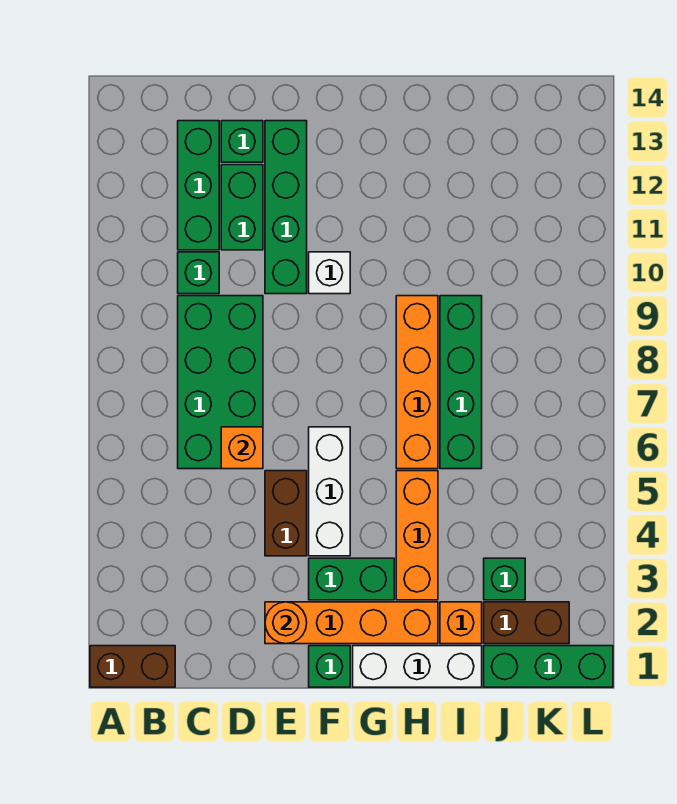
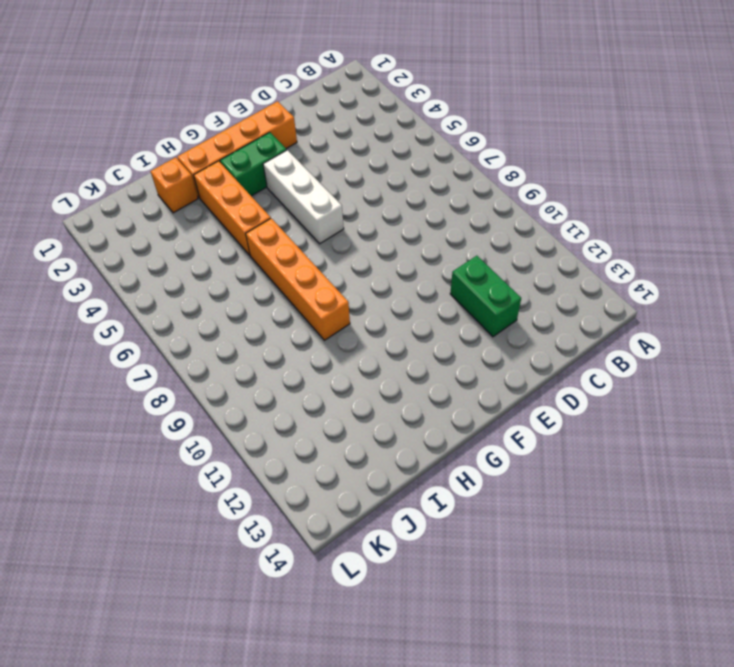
none -> brown brick A1:B1 level 1
none -> green brick C6:D9 level 1
none -> green brick C10 level 1

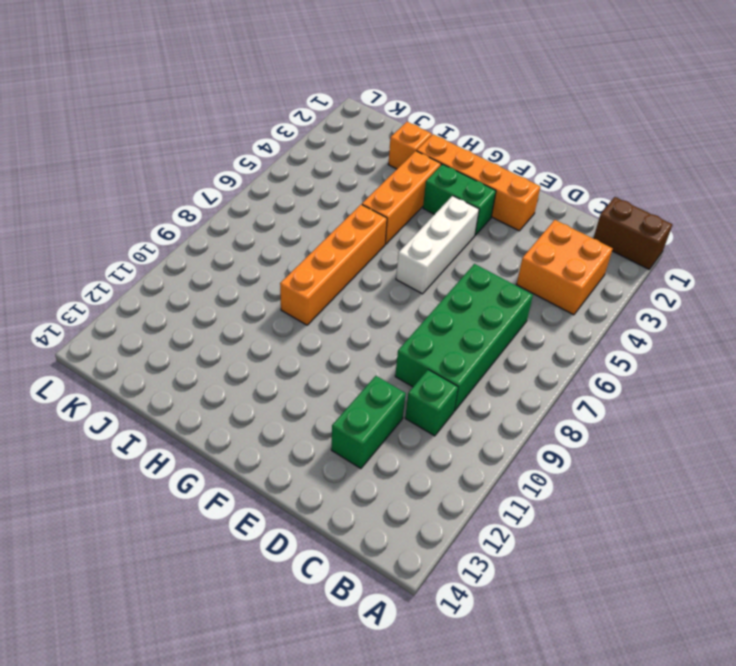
orange brick B3:C4 level 1 -> none
none -> green brick C11:C13 level 1
none -> green brick D13 level 1
none -> brown brick E4:E5 level 1

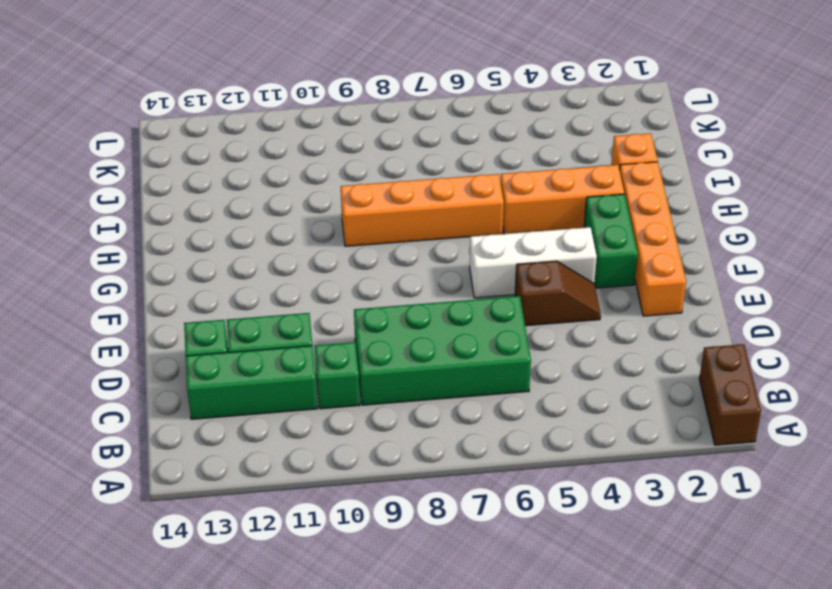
brown slope E4:E5 level 1 top 5 -> brown brick E4:E5 level 1
none -> green brick E10:E13 level 1
none -> green brick F1 level 1
none -> white brick F10 level 1

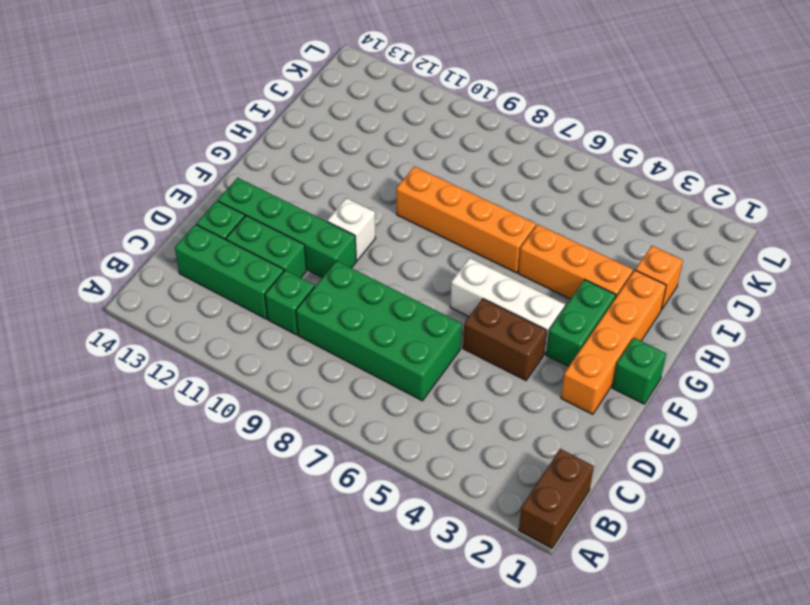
none -> white brick G1:I1 level 1
none -> green brick I6:I9 level 1
none -> green brick J1:L1 level 1

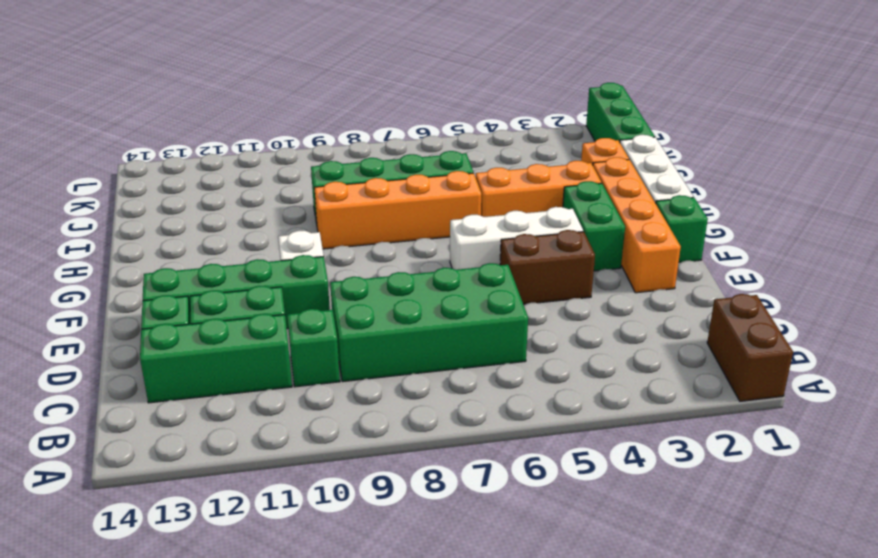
none -> brown brick J2:K2 level 1
none -> green brick J3 level 1
none -> orange brick D6 level 2

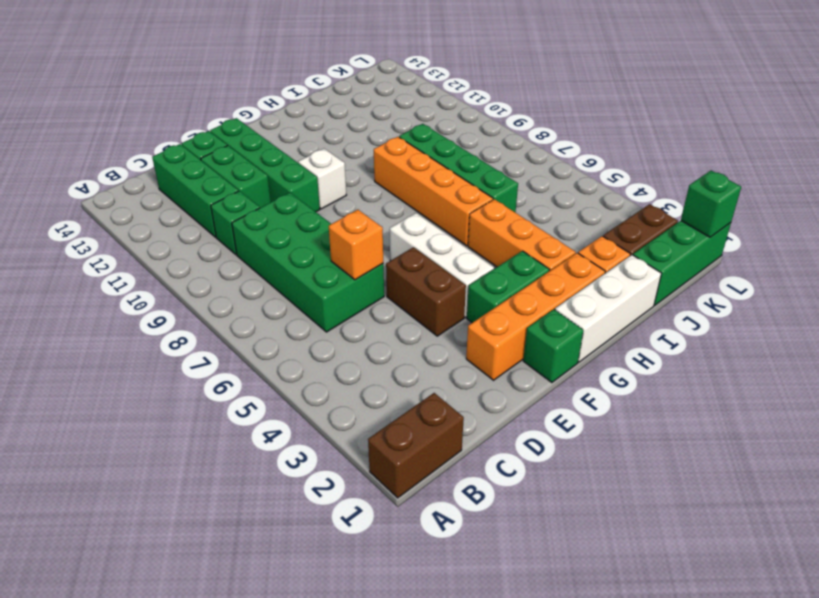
green brick L1 level 2 -> green brick J3 level 1
none -> orange round brick E2 level 2

